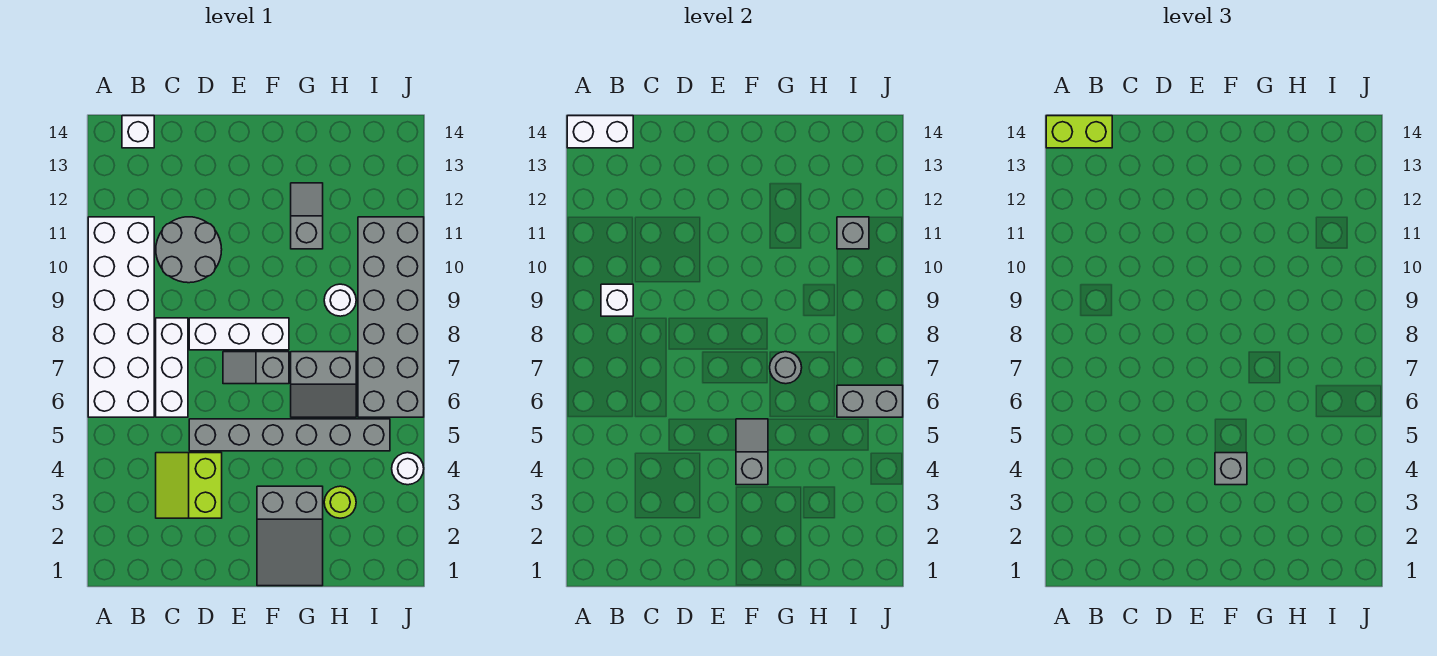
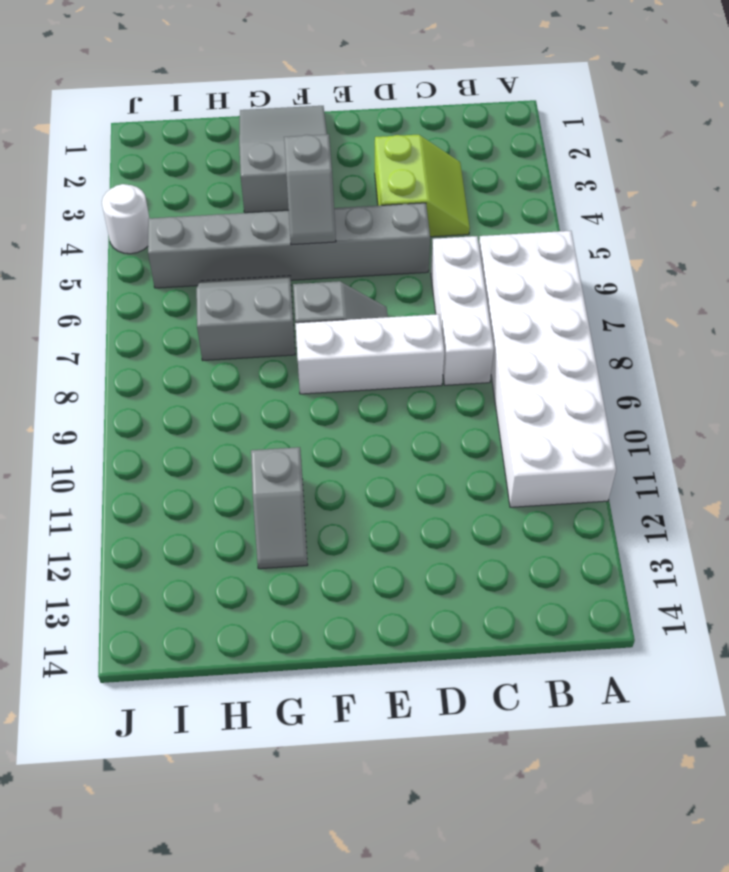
none -> white brick B14 level 1
none -> grey round brick C10:D11 level 1
none -> lime round brick H3 level 1

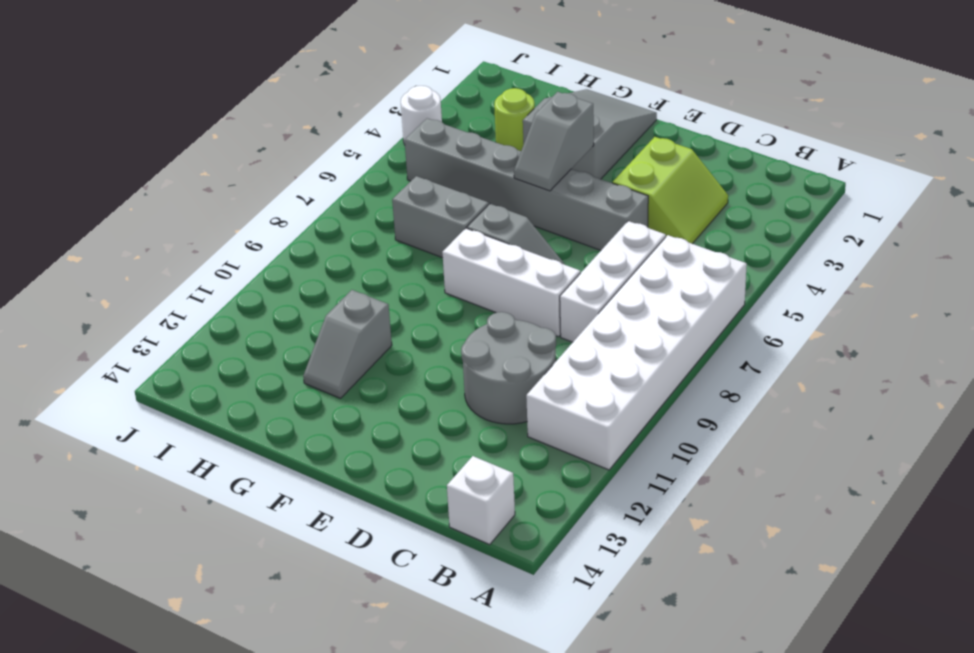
none -> white round brick H9 level 1
none -> grey brick I6:J11 level 1
none -> white brick A14:B14 level 2

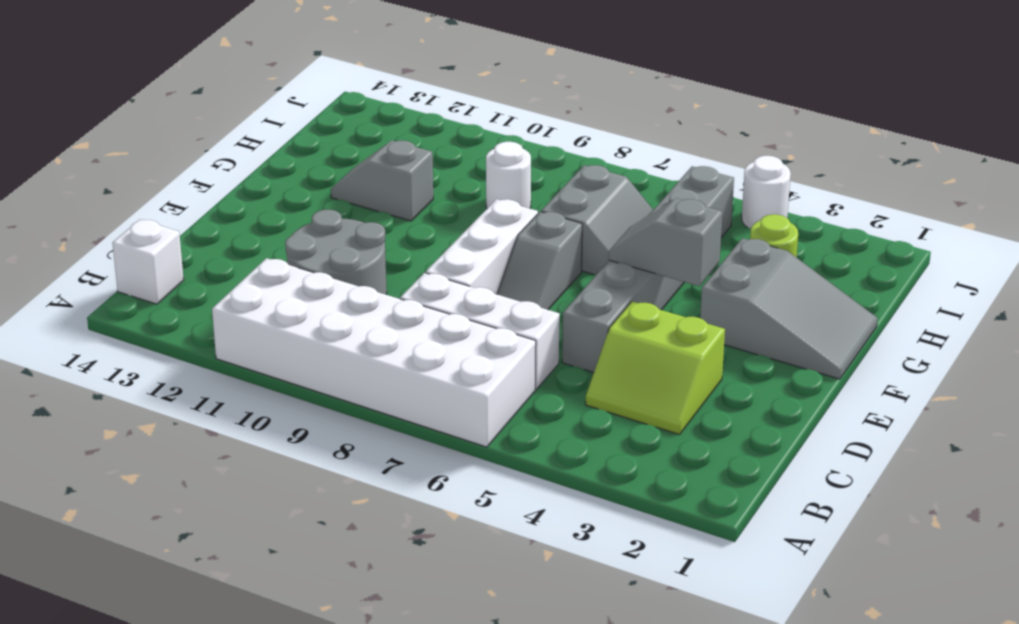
none -> grey brick I6:J11 level 1
none -> white brick A14:B14 level 2
none -> white brick B9 level 2

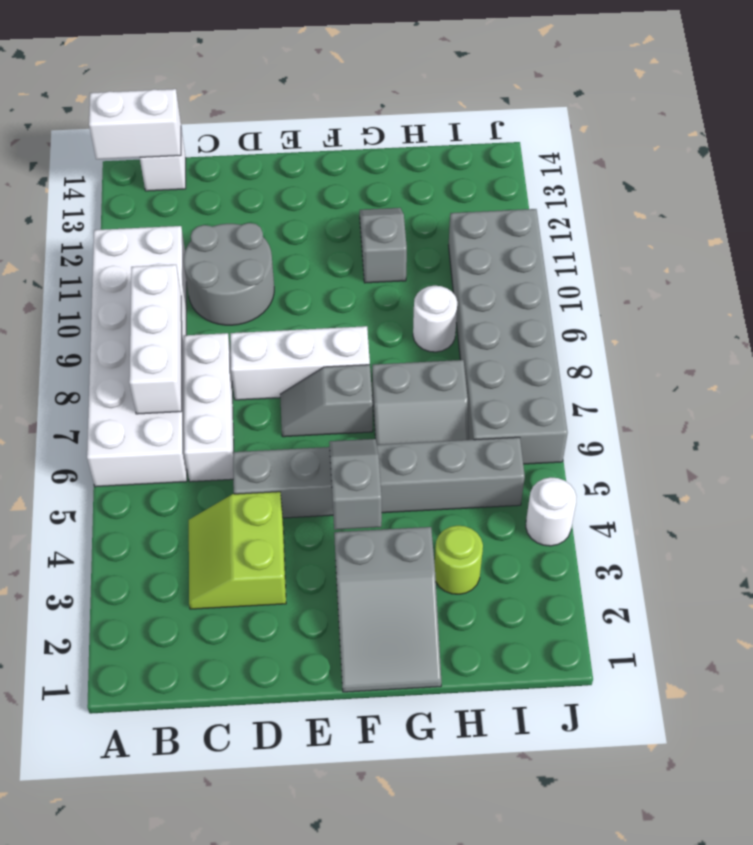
white brick B7:B9 level 2 -> white brick B9 level 2
none -> grey round brick G7 level 2
none -> grey brick I6:J6 level 2
none -> grey brick I11 level 2

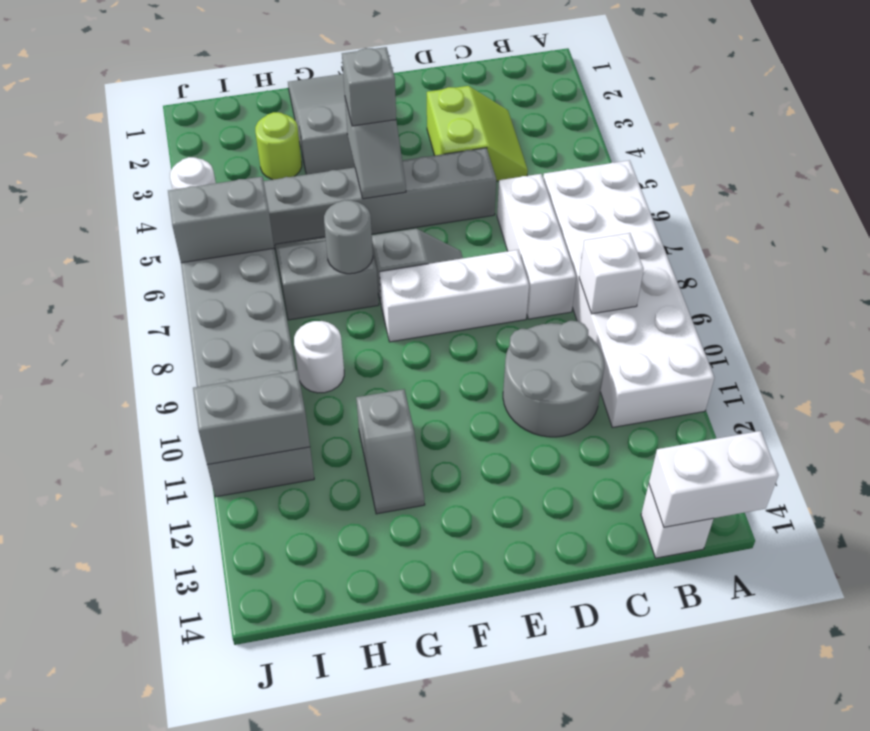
grey brick I11:J11 level 2 -> grey brick I11 level 2
none -> lime brick A14:B14 level 3

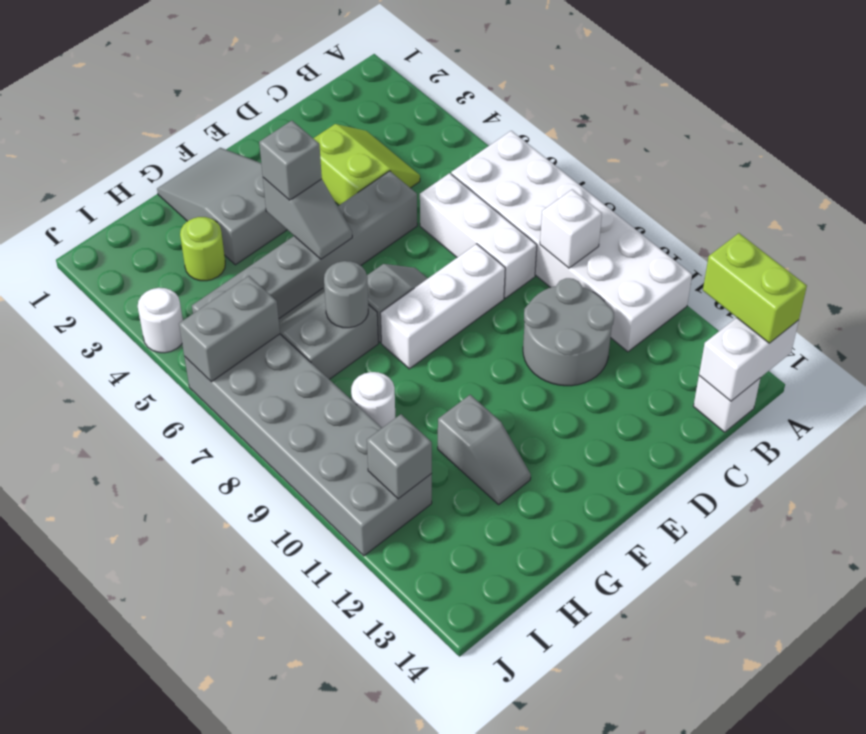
lime brick A13:A14 level 3 -> lime brick A14:B14 level 3

